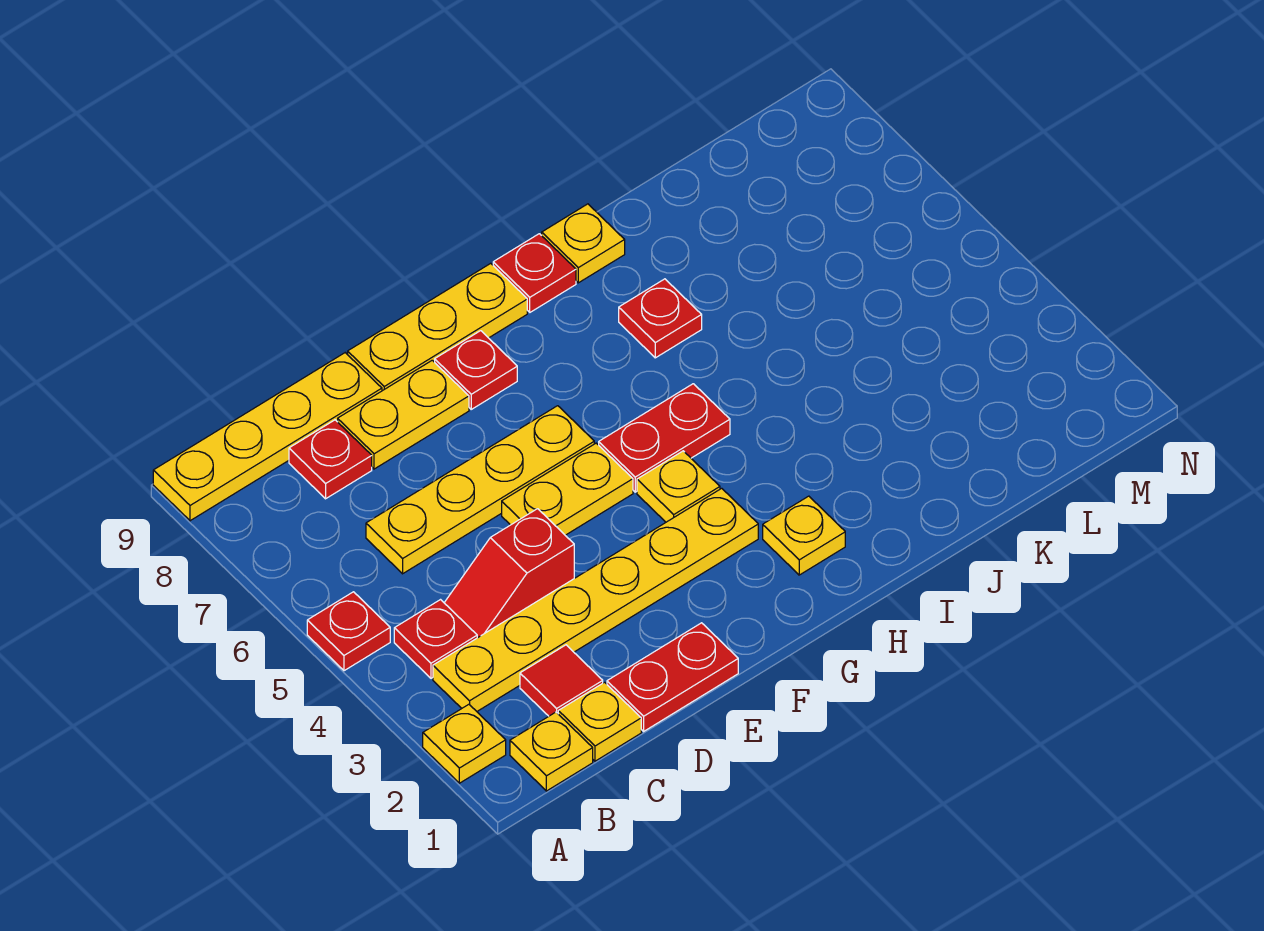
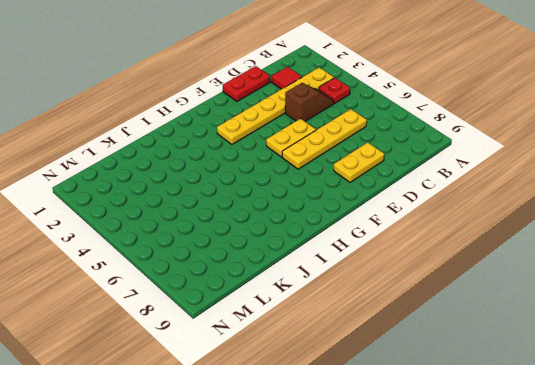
brown slope C4:D4 level 1 top D -> red slope C4:D4 level 1 top D
none -> yellow plate A2 level 1
none -> red plate A5 level 1
none -> yellow plate A9:D9 level 1

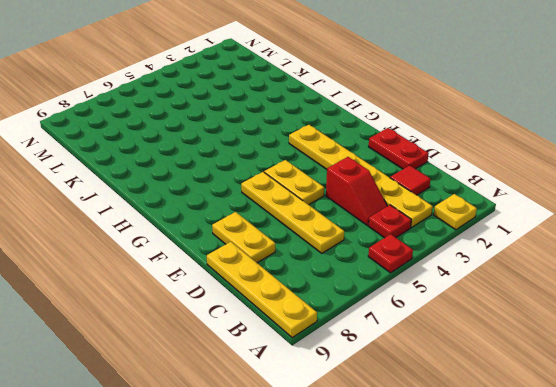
none -> yellow plate B1 level 1
none -> yellow plate C1 level 1
none -> red plate C8 level 1

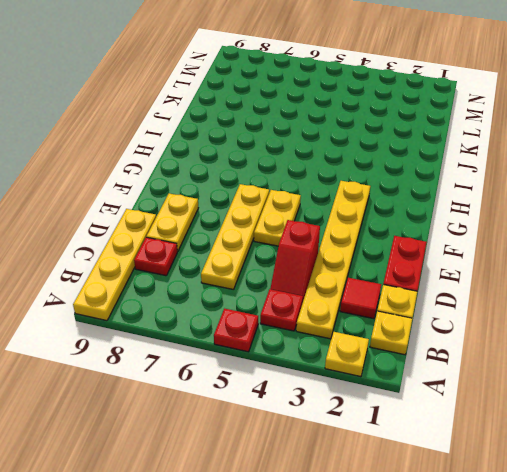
none -> yellow plate E9:G9 level 1
none -> red plate F8 level 1
none -> yellow plate G4 level 1

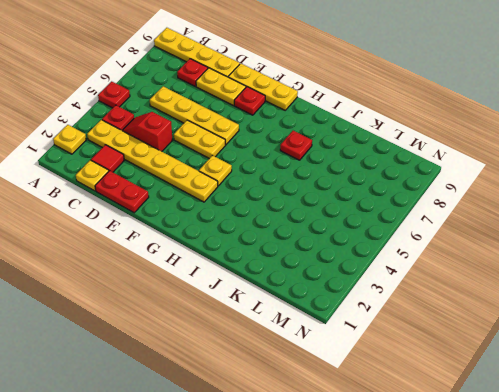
none -> yellow plate B1 level 1
none -> red plate G5:H5 level 1
none -> yellow plate H2 level 1

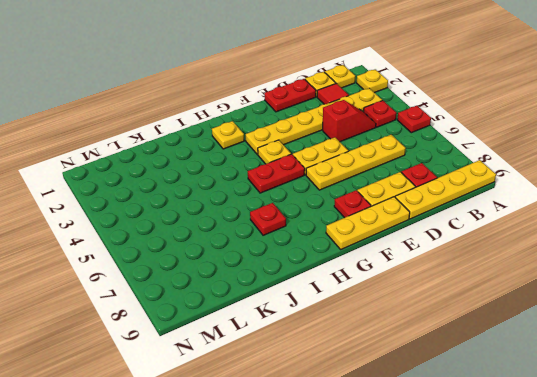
none -> red plate H9 level 1
none -> yellow plate I9 level 1

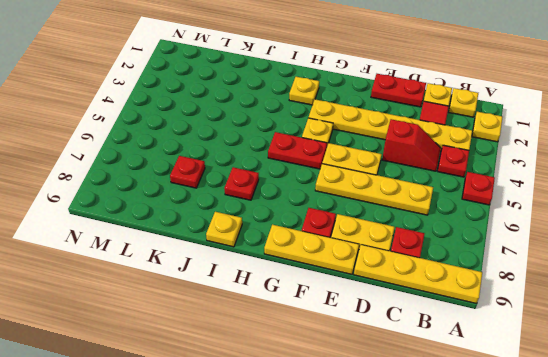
red plate K7 level 1 -> red plate H9 level 1

